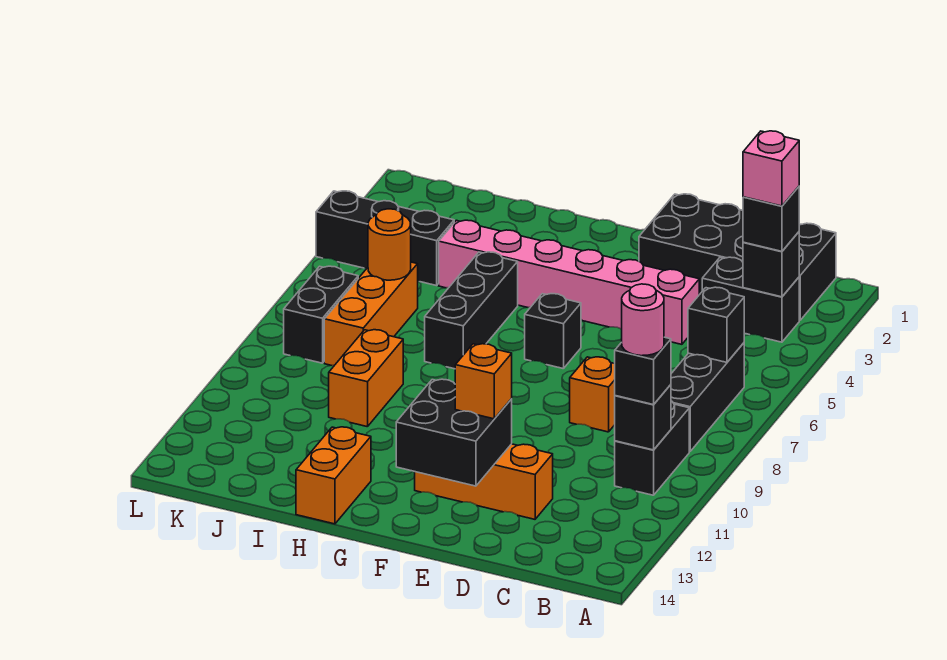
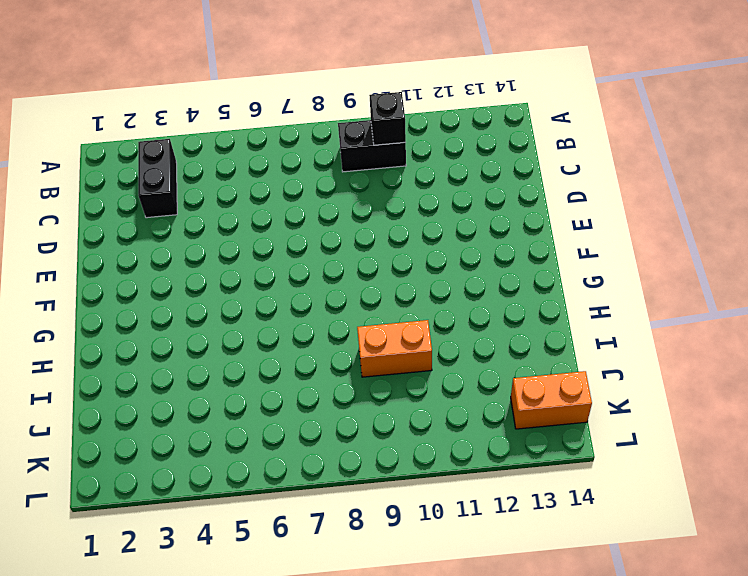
orange brick K13:K14 level 1 -> orange brick H13:H14 level 1
none -> black brick B1:E2 level 1
none -> black brick B6:B8 level 1
none -> pink brick D4:I4 level 1

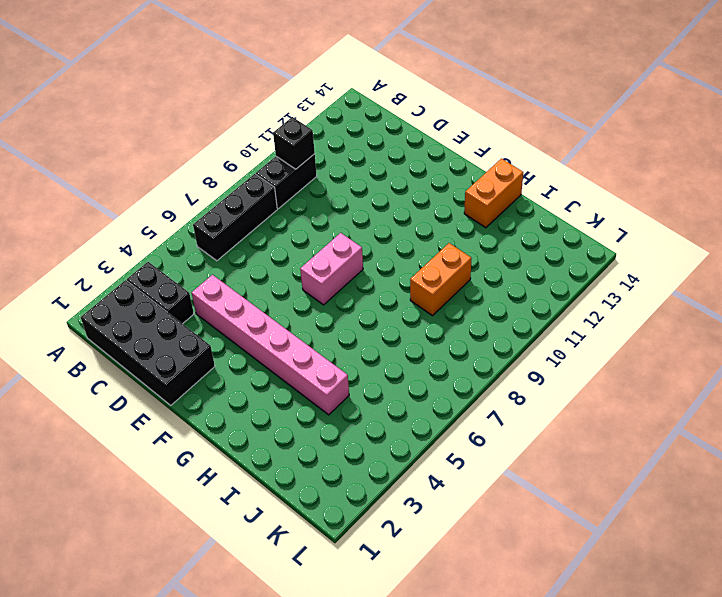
pink brick F7:F8 level 1 -> none
none -> orange brick D8 level 1
none -> orange brick D12:F12 level 1
none -> black brick F6 level 1

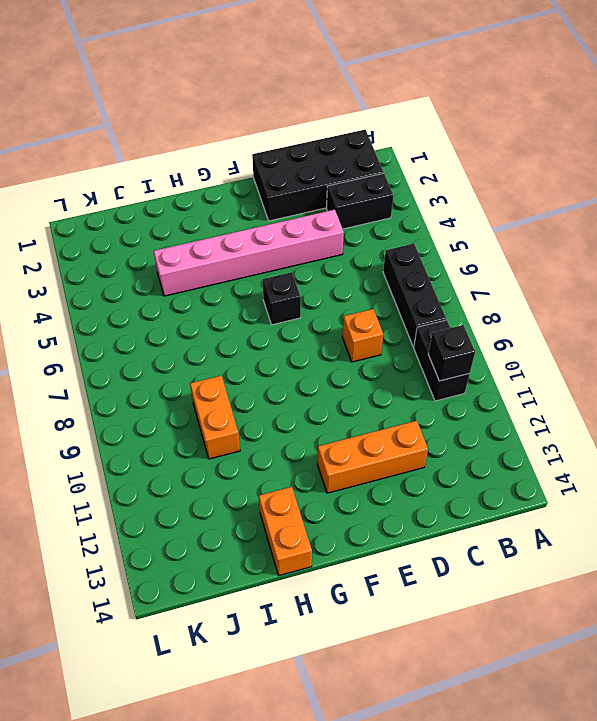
none -> black brick H5:H7 level 1
none -> black brick J4:L4 level 1
none -> orange brick J6:J8 level 1

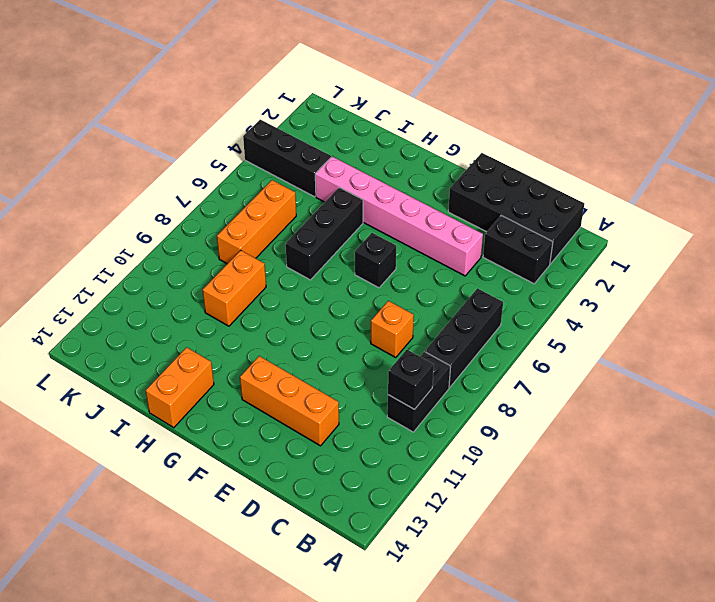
none -> black brick K7:K8 level 1
none -> black brick B3 level 2
none -> black brick B6 level 2

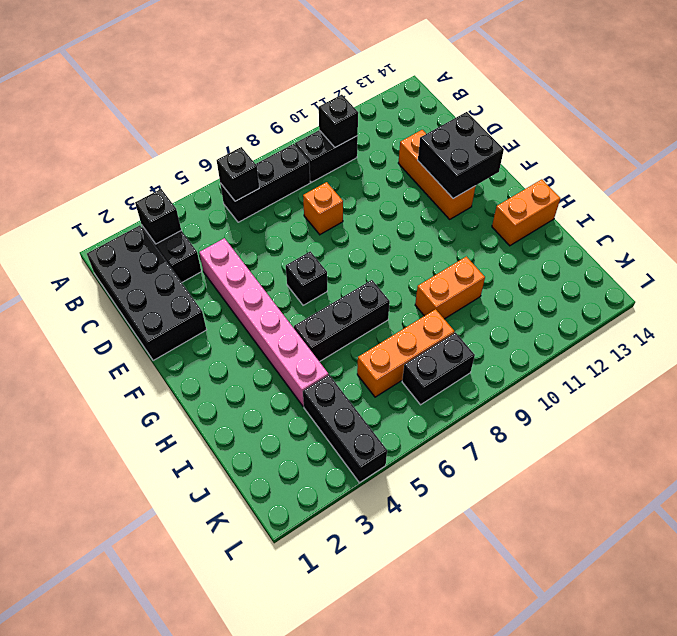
none -> orange round brick J6 level 2
none -> black brick B3 level 3
none -> black brick B10 level 3

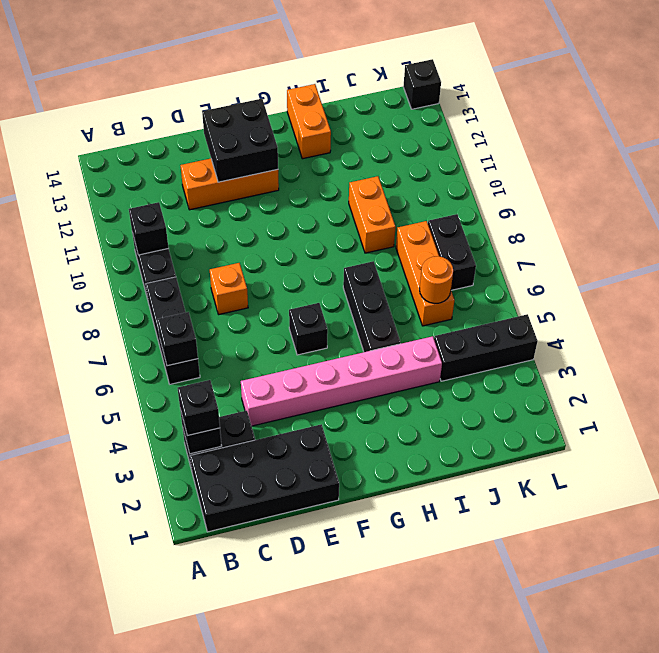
black brick L14 level 1 -> black brick B10 level 3
none -> orange brick E12 level 3
none -> pink brick B3 level 4
none -> pink round brick B10 level 4

